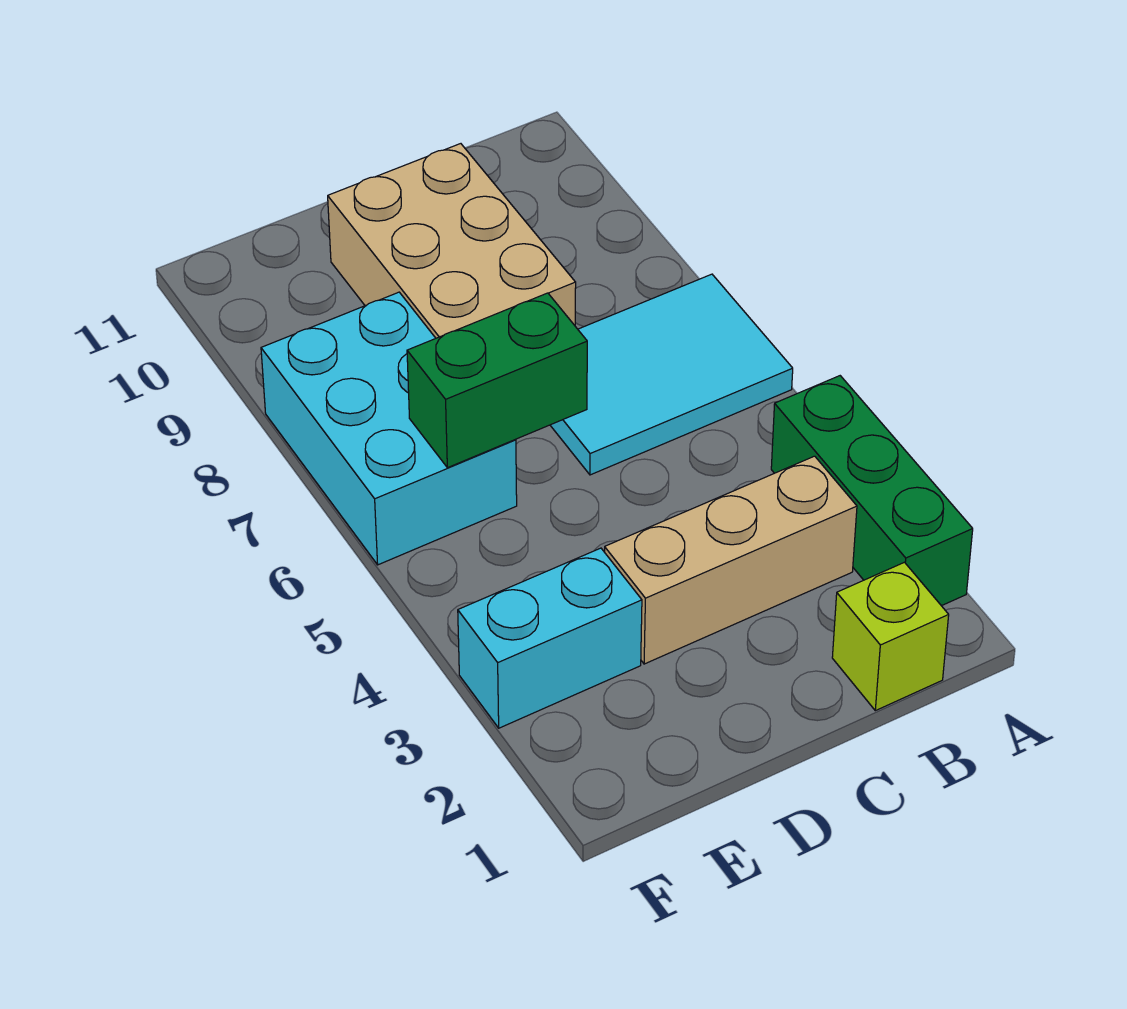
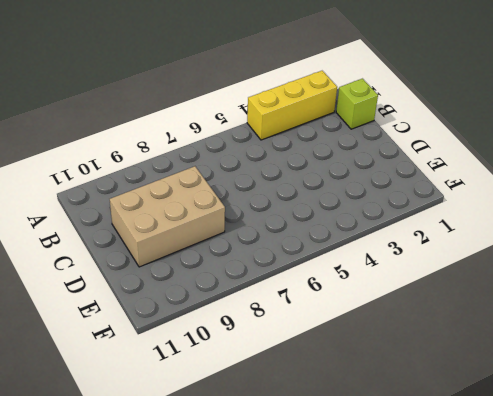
yellow brick A2:A4 level 1 -> green brick A2:A4 level 1
none -> cyan tile A6:C7 level 1
none -> tan brick B3:D3 level 1

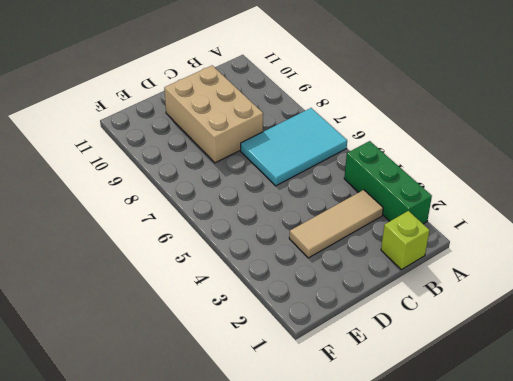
tan tile B3:D3 level 1 -> tan brick B3:D3 level 1
none -> cyan brick E3:F3 level 1
none -> cyan brick E6:F8 level 1

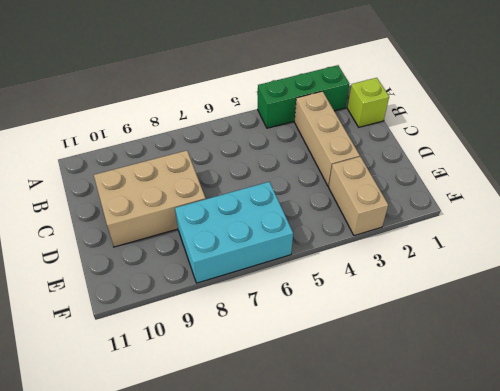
tan brick E3:F3 level 1 -> cyan brick E3:F3 level 1
none -> cyan tile A6:C7 level 1
none -> green brick D6:E6 level 2

